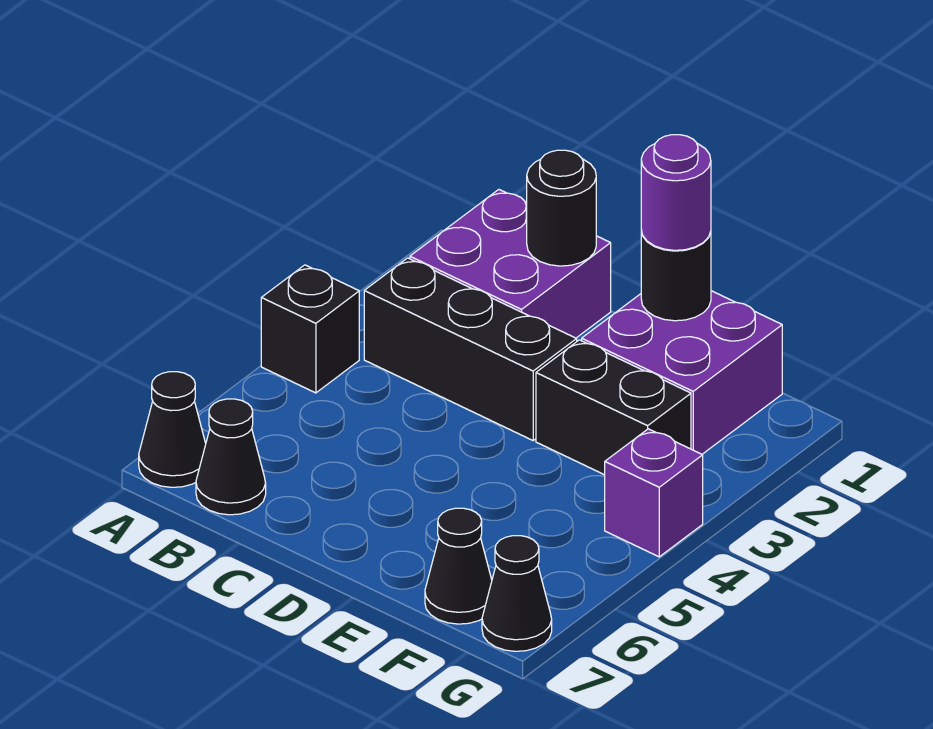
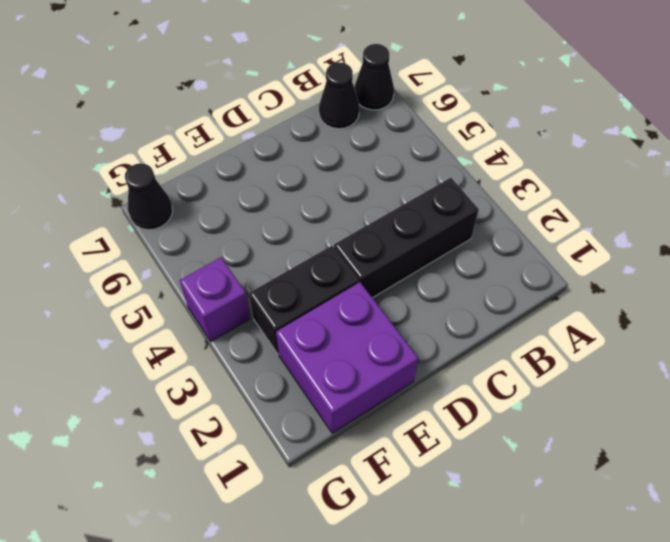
none -> black brick A4 level 1
none -> purple brick B1:C2 level 1
none -> black cone F7 level 1

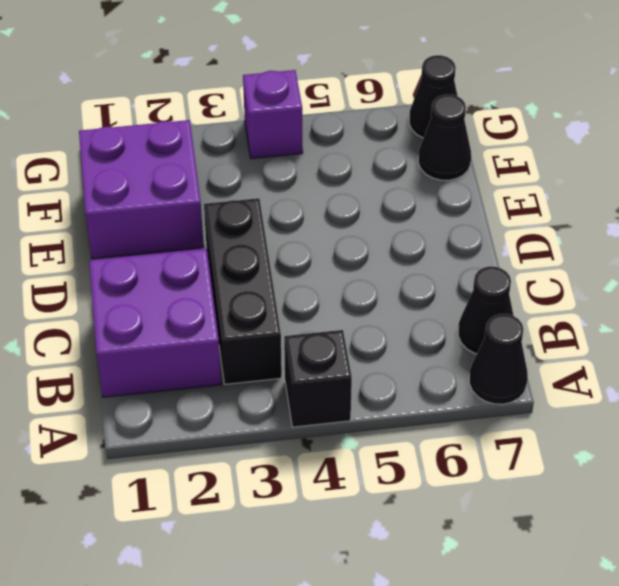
none -> black brick E3:F3 level 1
none -> black round brick C1 level 2
none -> black round brick E1 level 2

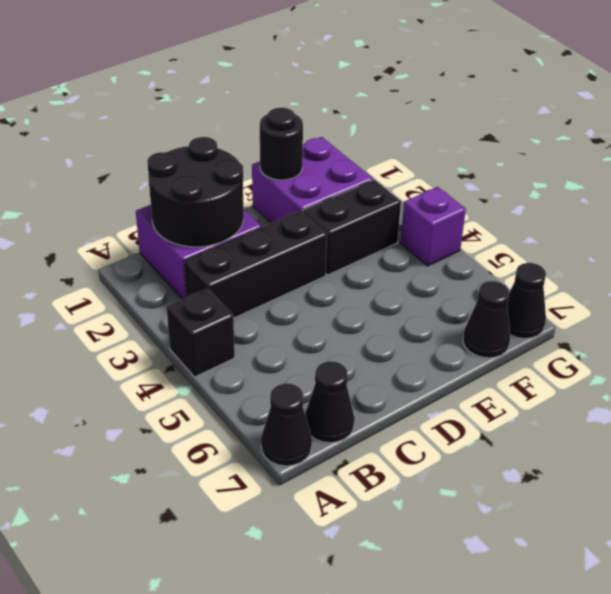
black round brick B1:C2 level 2 -> black round brick C1 level 2
none -> purple round brick E1 level 3

